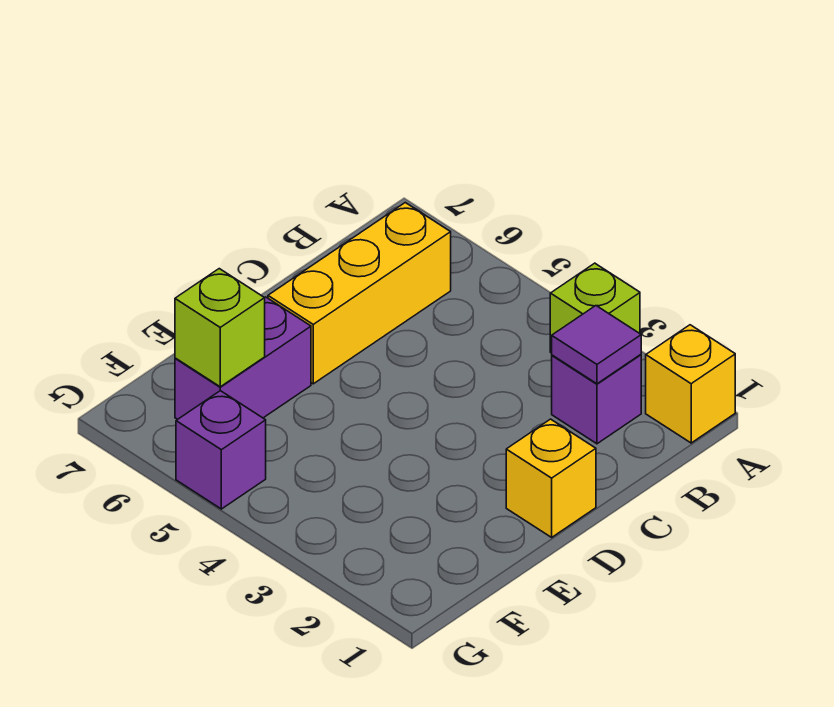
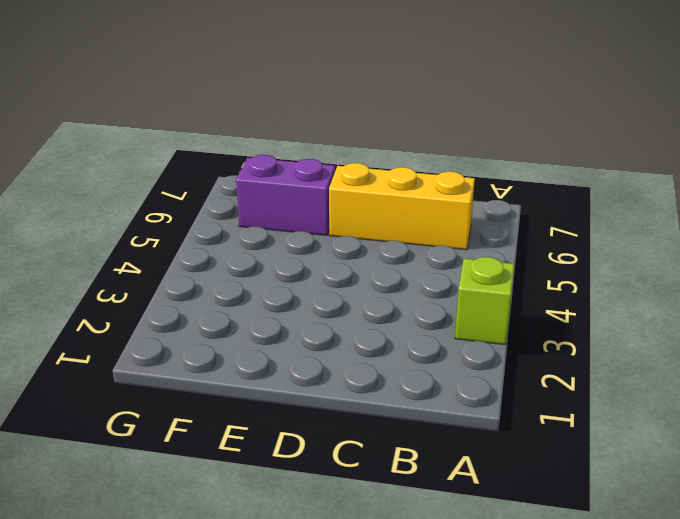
none -> yellow brick A1 level 1
none -> purple brick B2 level 1

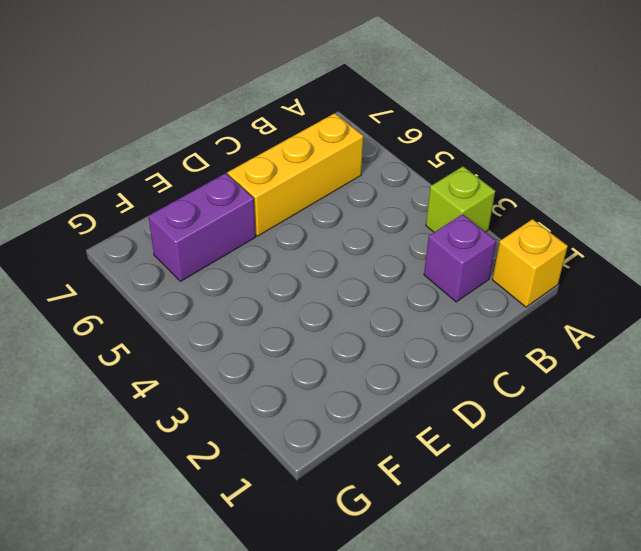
none -> yellow brick D1 level 1
none -> purple brick G5 level 1

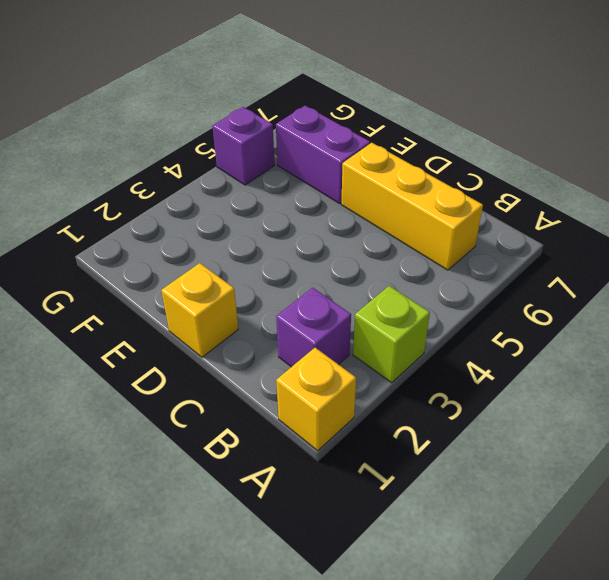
none -> purple tile B2 level 2
none -> lime brick F6 level 2

